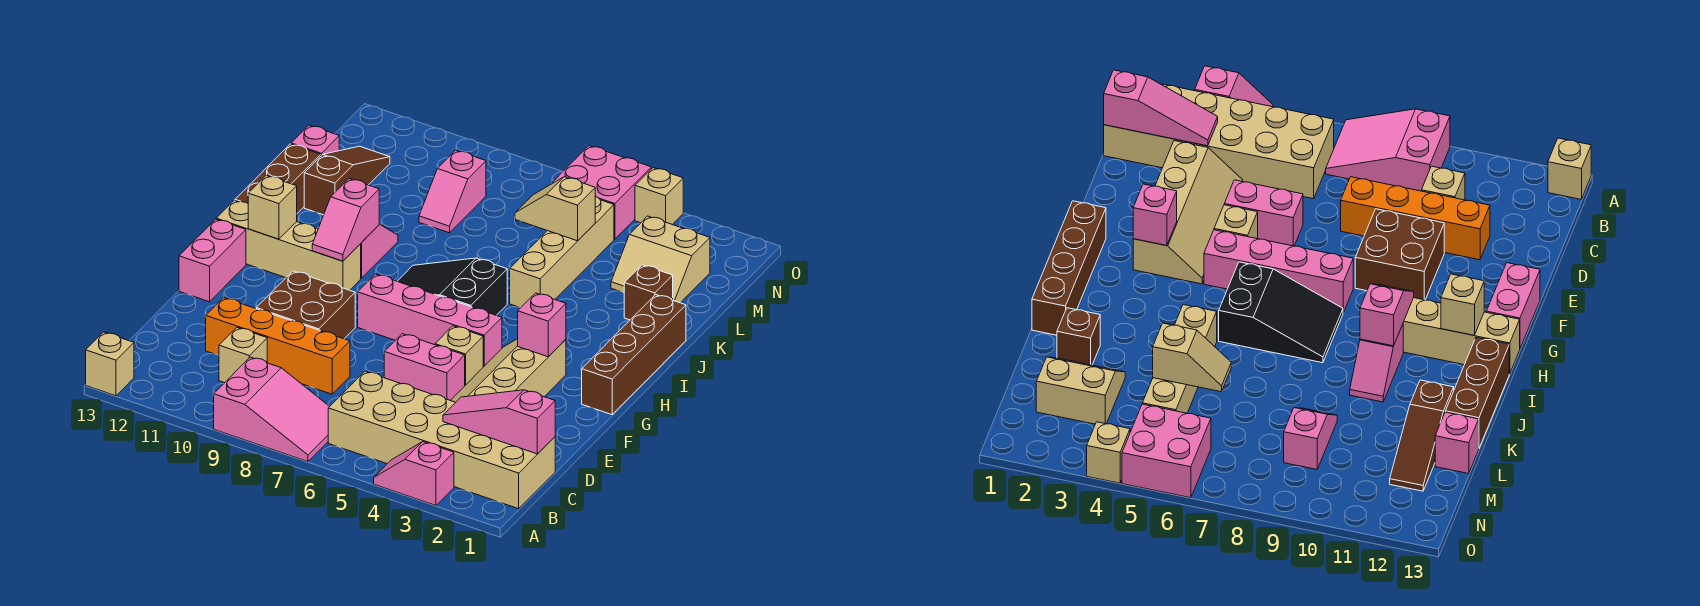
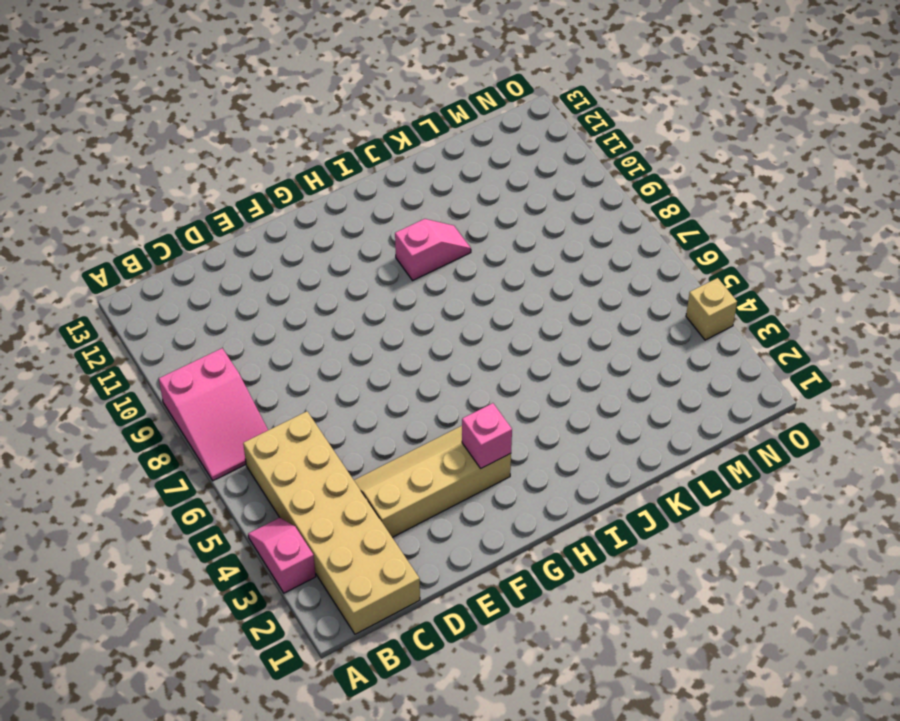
none -> tan brick A13 level 1
none -> tan brick C10 level 1
none -> orange brick D8:D11 level 1
none -> pink brick E5:E6 level 1

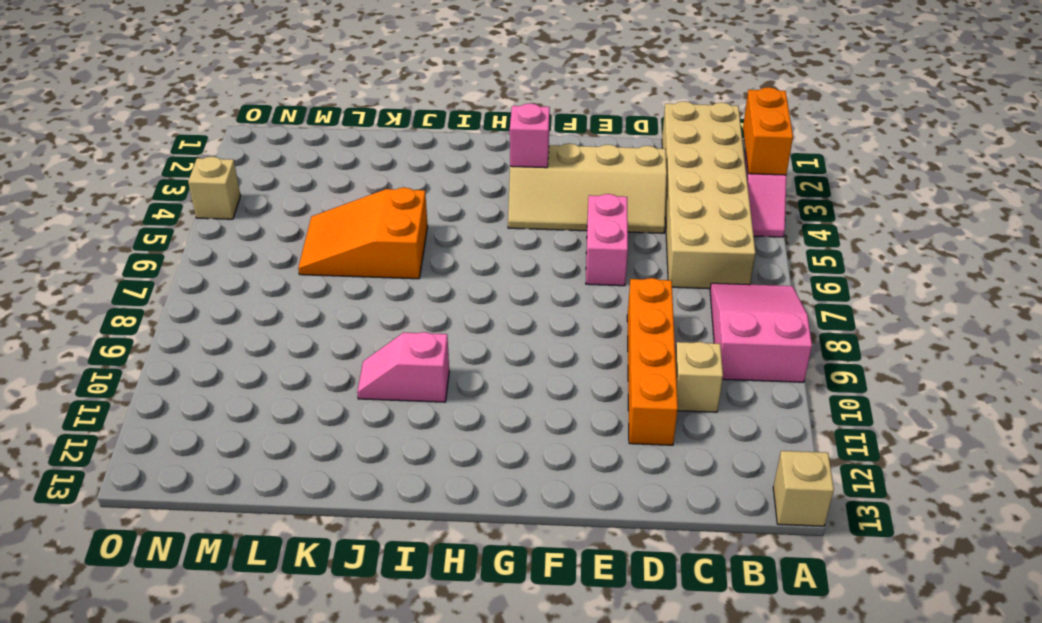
orange brick A2:A3 level 2 -> none
orange slope J5:L6 level 1 top J -> tan brick J5:M5 level 1
none -> brown brick E9:F10 level 1
none -> tan brick F5 level 1
none -> pink brick F13:G13 level 1
none -> brown brick G1:J1 level 1

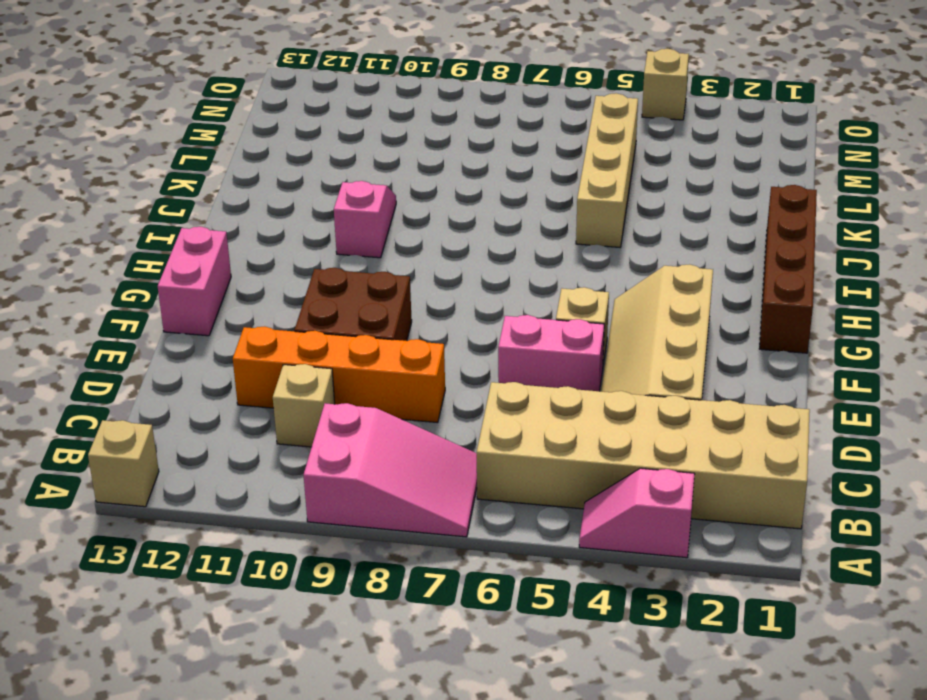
none -> pink brick G5:G8 level 1
none -> black slope H6:I8 level 1 top 6
none -> tan brick H10:H13 level 1
none -> brown brick I13:K13 level 1

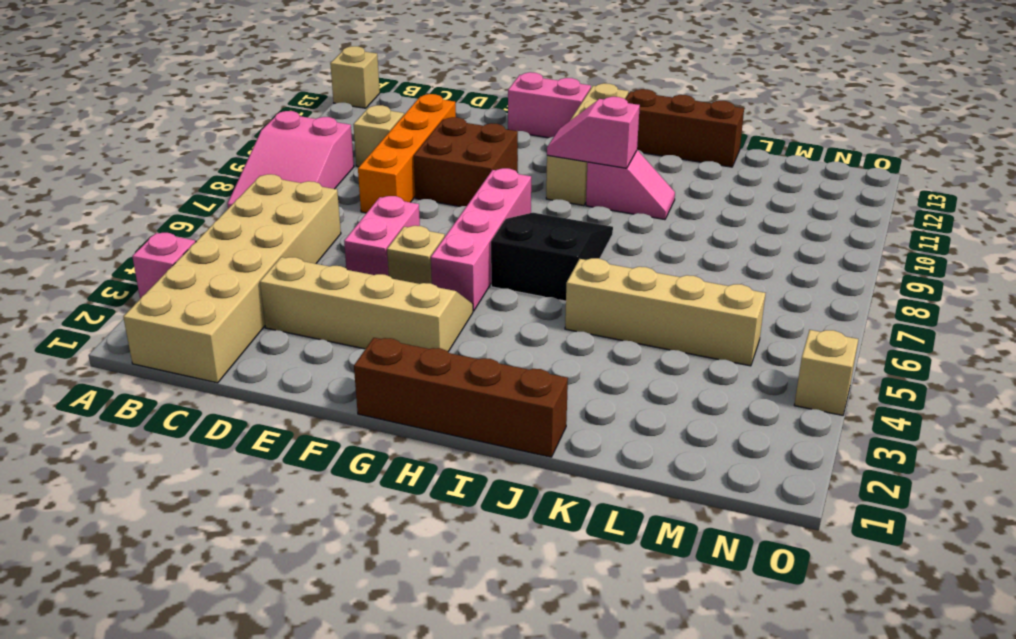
none -> brown brick K2 level 1
none -> brown slope K12:M12 level 1 top K
none -> tan slope L2:M3 level 1 top M
none -> pink slope L9:M9 level 1 top M

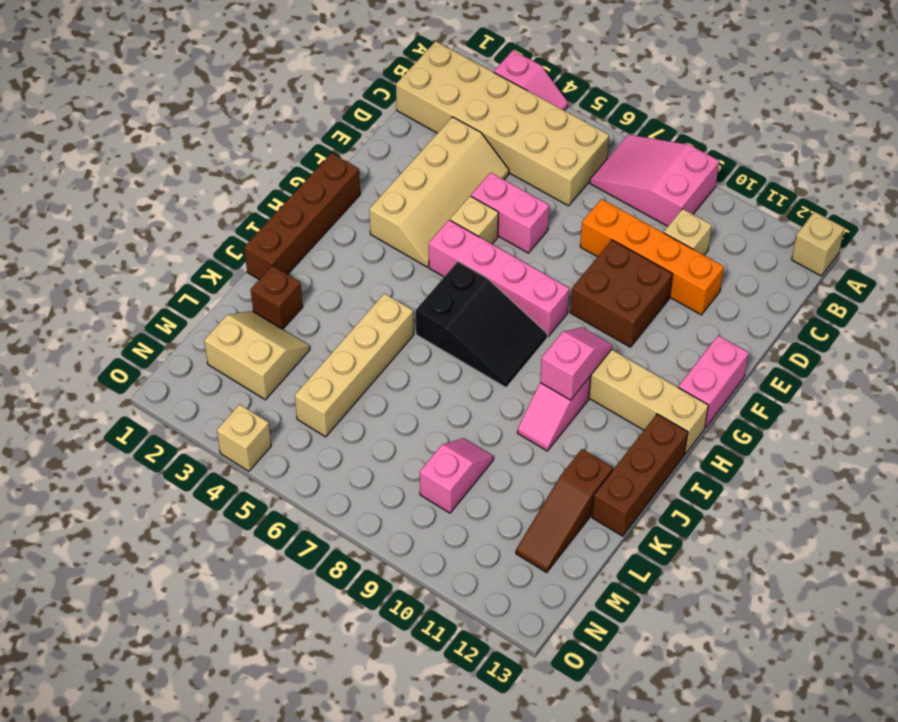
none -> pink brick L13 level 1
none -> pink brick N5:O6 level 1
none -> pink slope C1:C3 level 2 top 1
none -> pink brick G3 level 2

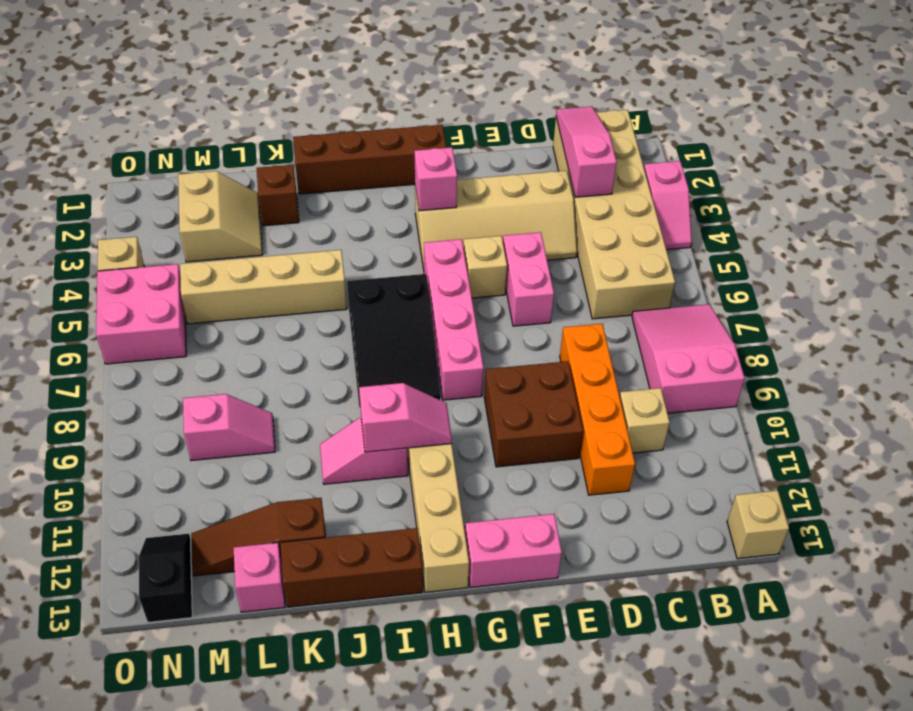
pink slope C1:C3 level 2 top 3 -> pink slope C1:C3 level 2 top 1
black slope N12:N13 level 1 top 13 -> none
none -> tan brick H12 level 2
none -> tan slope L5:L6 level 2 top 5

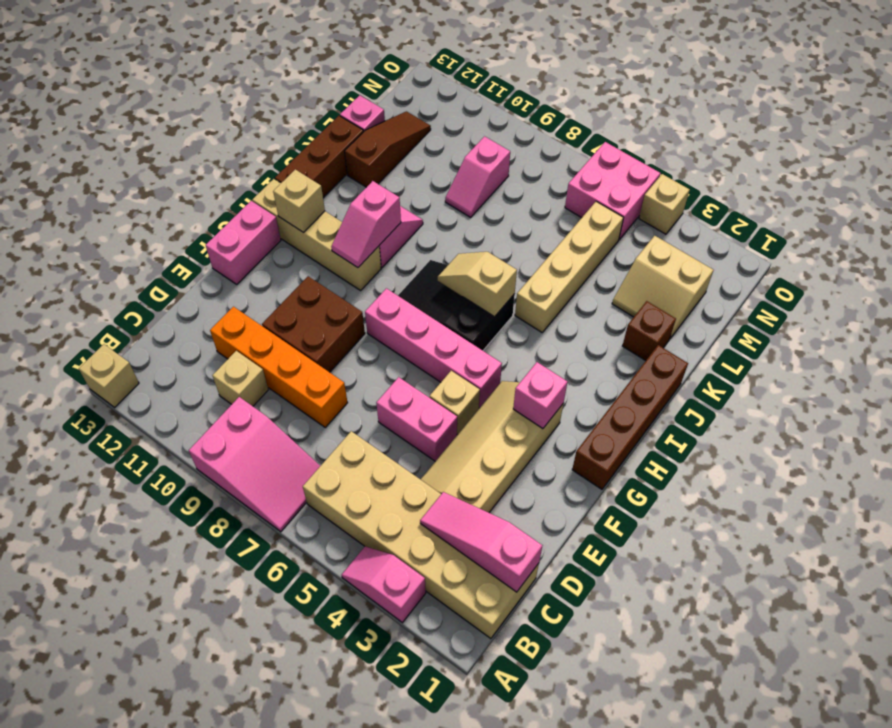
tan slope I6:I7 level 2 top 6 -> tan slope L5:L6 level 2 top 5

